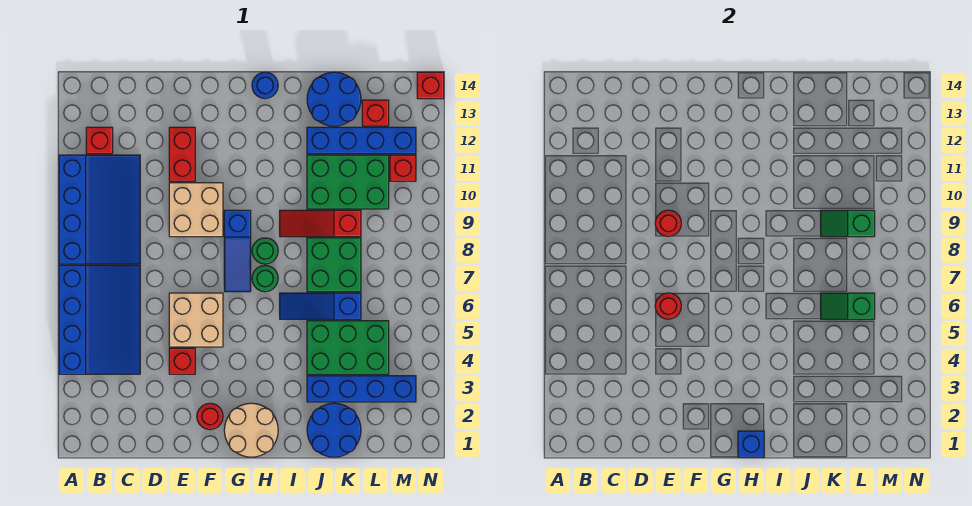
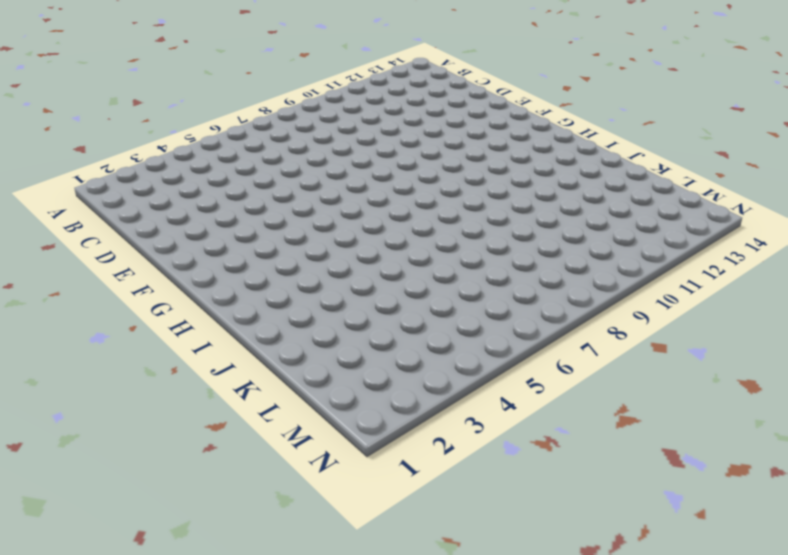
none -> blue slope A4:C7 level 1 top A
none -> blue slope A8:C11 level 1 top A
none -> red brick B12 level 1
none -> red brick E4 level 1

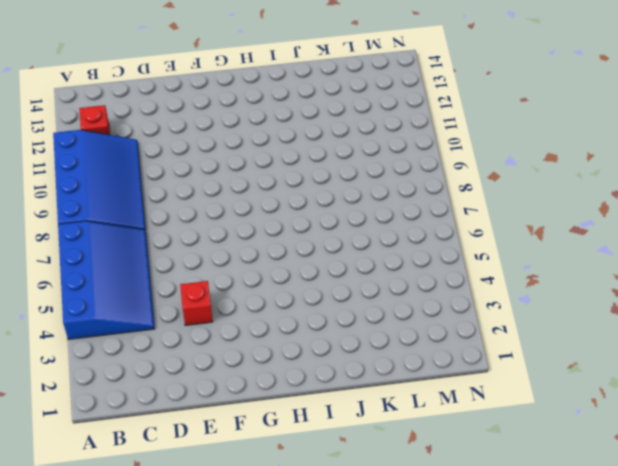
none -> tan brick E5:F6 level 1
none -> tan brick E9:F10 level 1
none -> red brick E11:E12 level 1
none -> red round brick F2 level 1

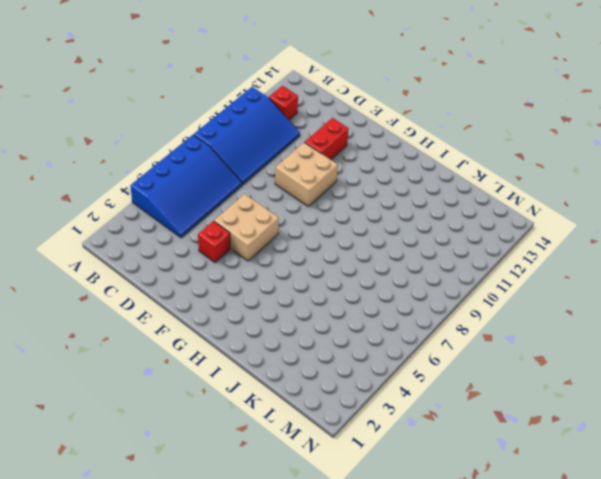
none -> red round brick F2 level 1
none -> tan round brick G1:H2 level 1
none -> blue slope G7:G9 level 1 top 9
none -> green round brick H7 level 1

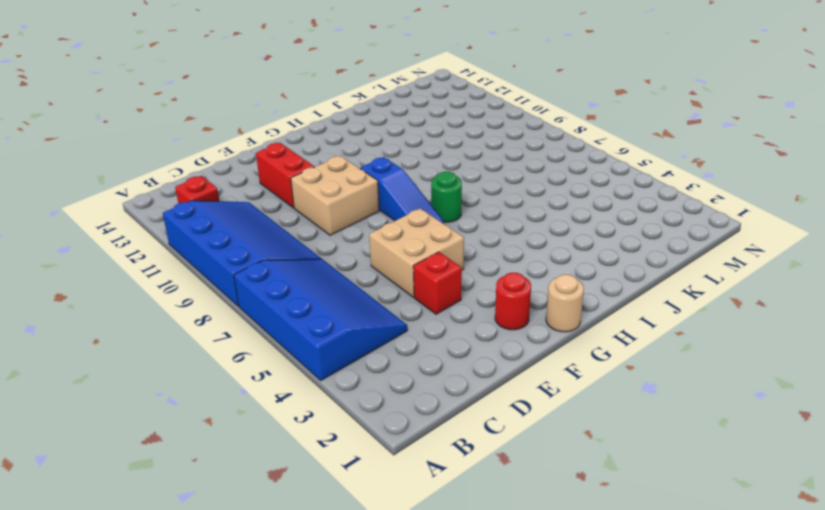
tan round brick G1 level 1 -> tan round brick G1:H2 level 1
none -> green round brick H8 level 1
none -> blue round brick H14 level 1
none -> blue slope I6:K6 level 1 top K
none -> red slope I9:K9 level 1 top K

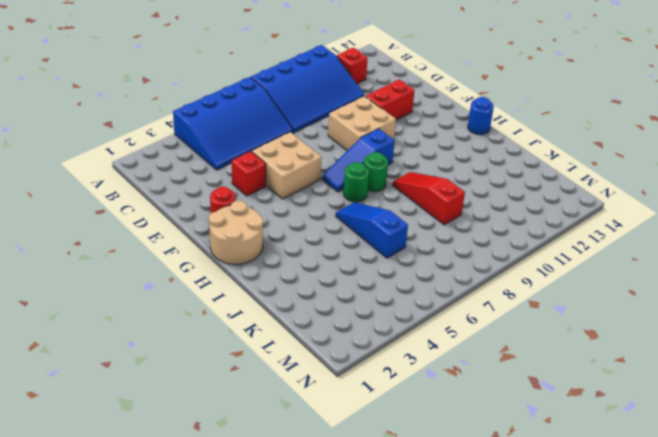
none -> blue round brick J1:K2 level 1
none -> blue brick J3:M3 level 1
none -> green brick J4:L5 level 1
none -> green brick J7:K8 level 1

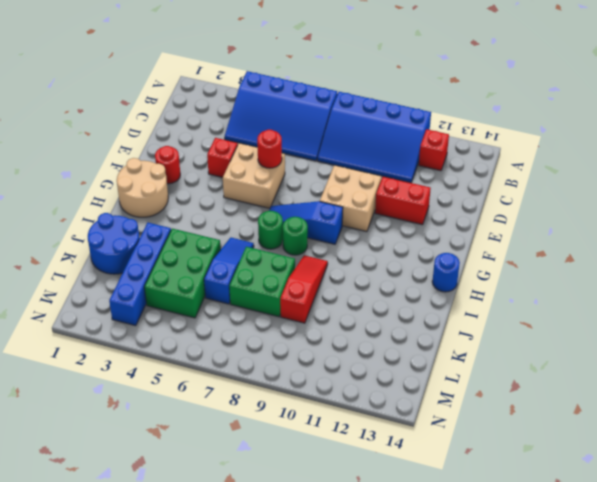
none -> green brick J10:L11 level 1
none -> blue brick J12:M12 level 1
none -> blue round brick J13:K14 level 1
none -> red brick L13 level 1

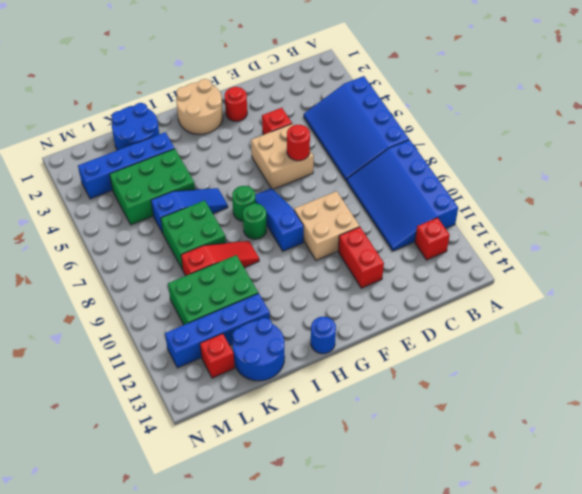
none -> red brick M11 level 1
none -> red brick N14 level 1
none -> red round brick E9 level 2
none -> blue brick H1 level 2

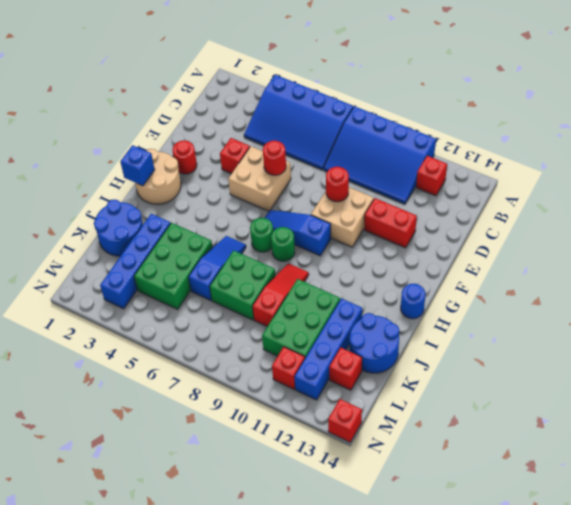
none -> green slope K6:L6 level 2 top L
none -> green slope K9:L9 level 2 top L

